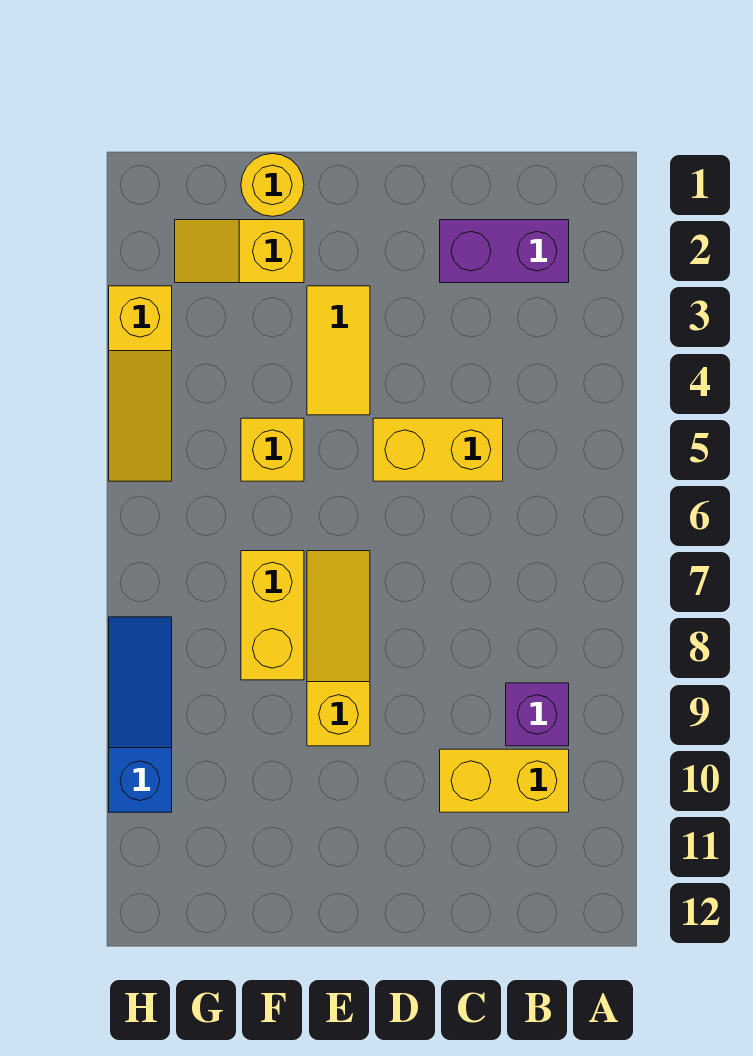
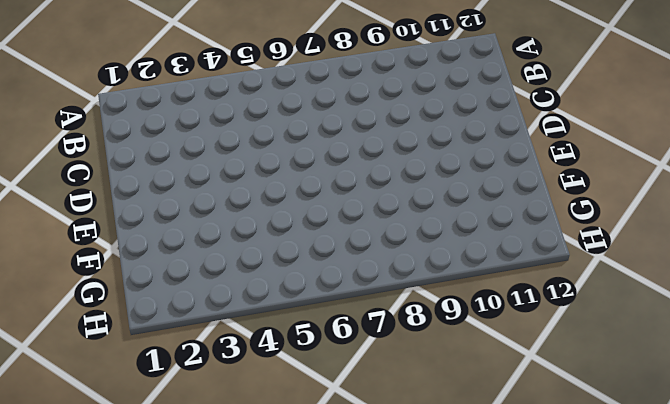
none -> purple brick B2:C2 level 1
none -> purple brick B9 level 1
none -> yellow brick B10:C10 level 1

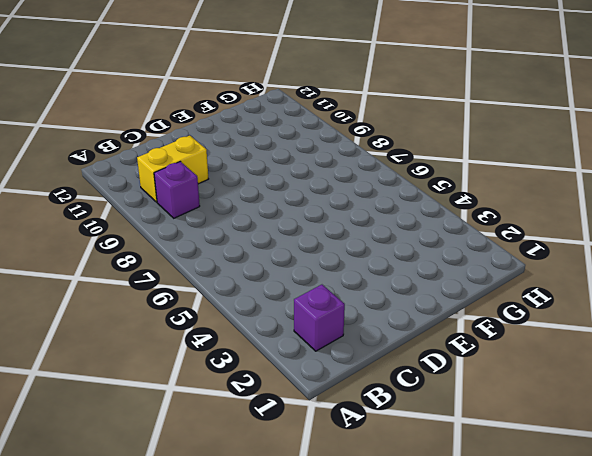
purple brick B2 level 1 -> purple brick B2:C2 level 1
none -> yellow brick C5:D5 level 1
none -> yellow tile E3:E4 level 1
none -> yellow slope E7:E9 level 1 top 9

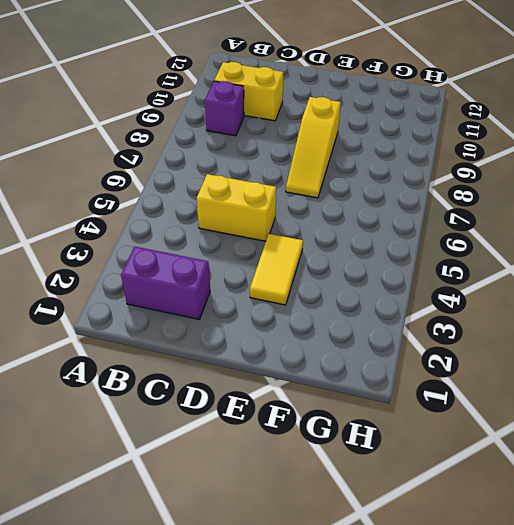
none -> yellow round brick F1 level 1
none -> yellow slope F2:G2 level 1 top F
none -> yellow brick F5 level 1

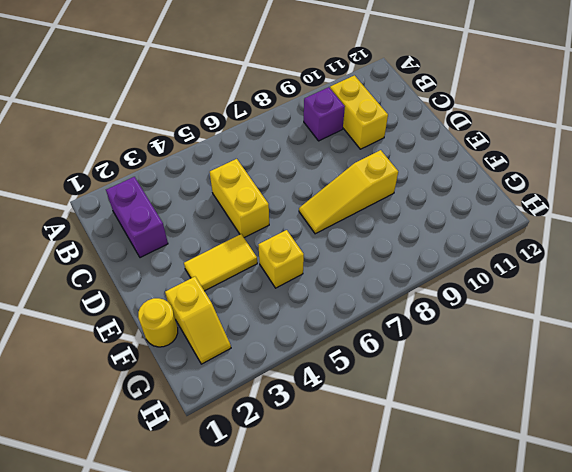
none -> yellow brick F7:F8 level 1
none -> yellow slope H3:H5 level 1 top 3
none -> blue slope H8:H10 level 1 top 10

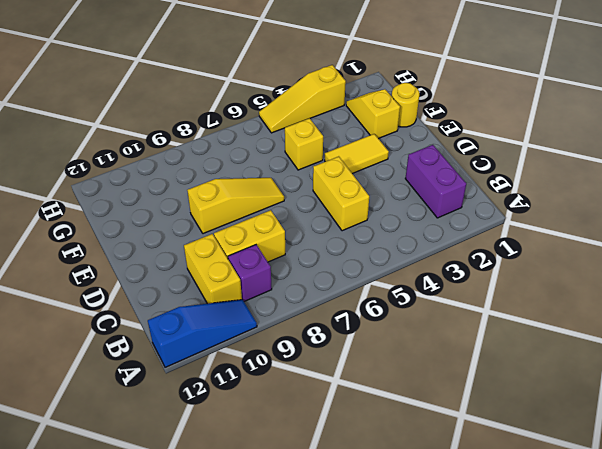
blue slope A10:A12 level 1 top 12 -> blue slope H8:H10 level 1 top 10
yellow brick C8:C9 level 1 -> yellow brick F7:F8 level 1

